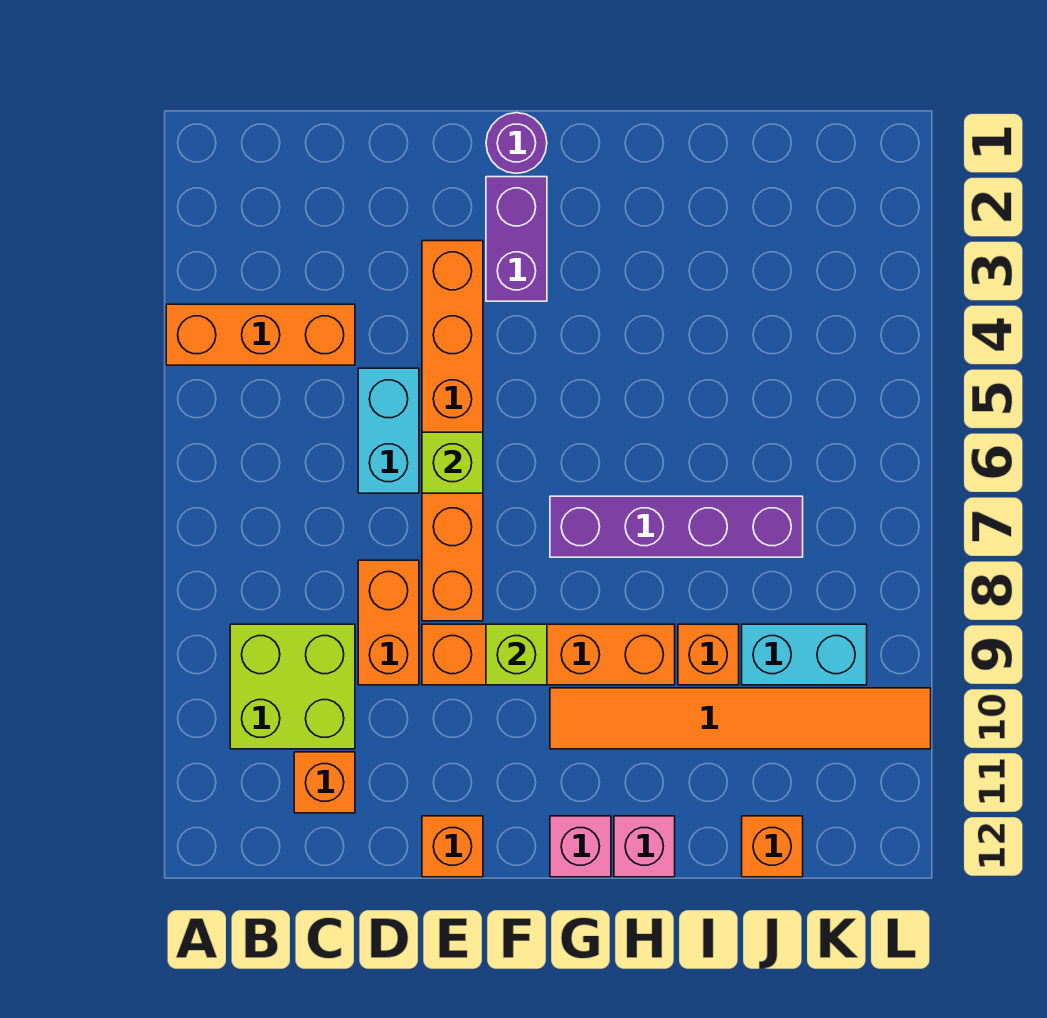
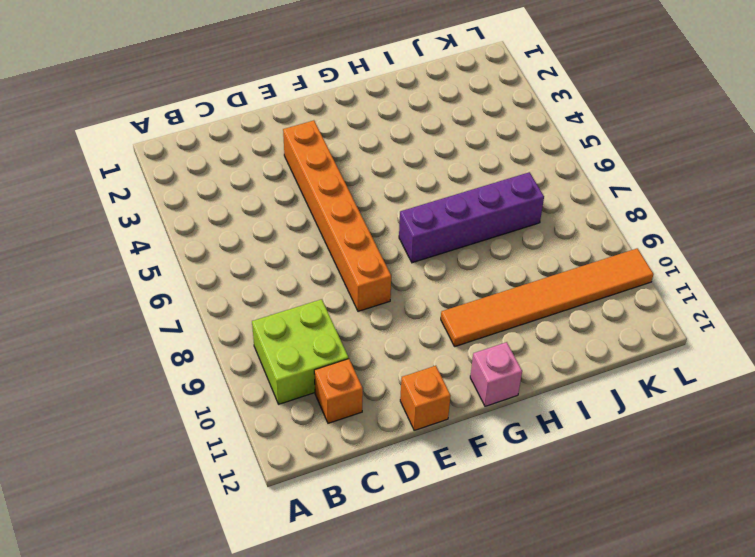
none -> orange brick A4:C4 level 1
none -> cyan brick D5:D6 level 1
none -> orange brick D8:D9 level 1

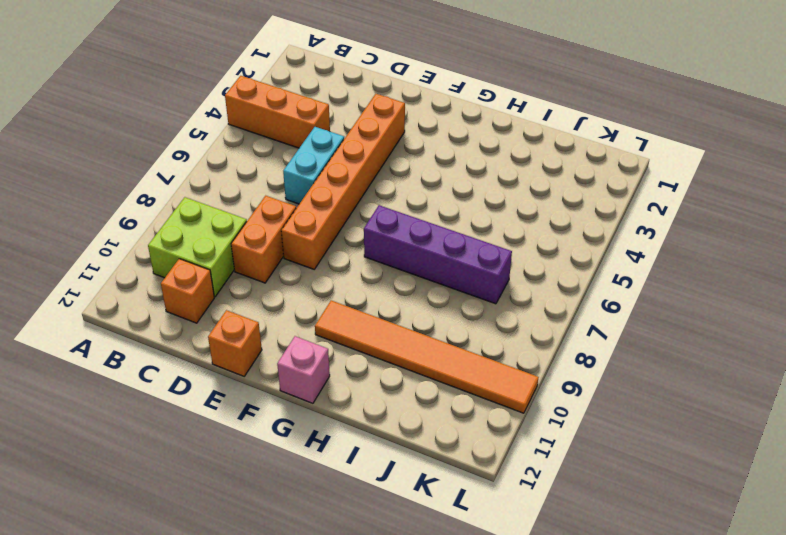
none -> orange brick E9:H9 level 1
none -> purple round brick F1 level 1
none -> purple brick F2:F3 level 1

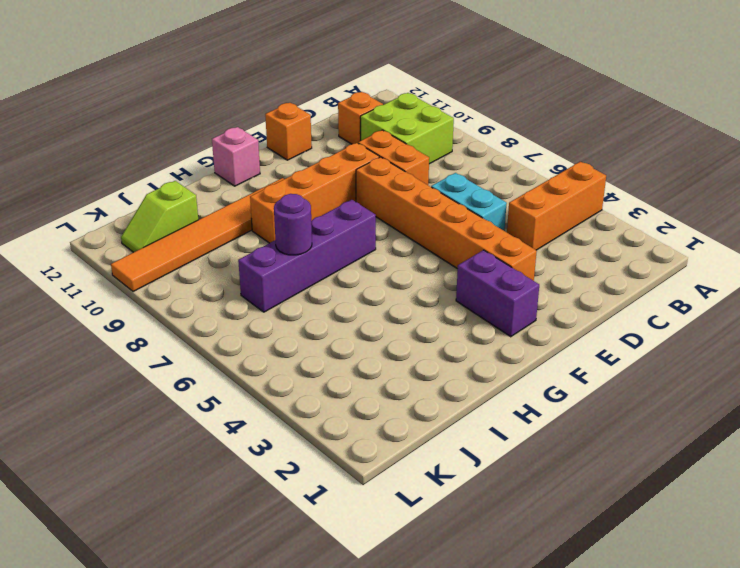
purple round brick I7 level 2 -> purple round brick F1 level 1
lime slope J11:K11 level 1 top J -> none
none -> pink brick H12 level 1
none -> orange brick I9 level 1
none -> cyan brick J9:K9 level 1

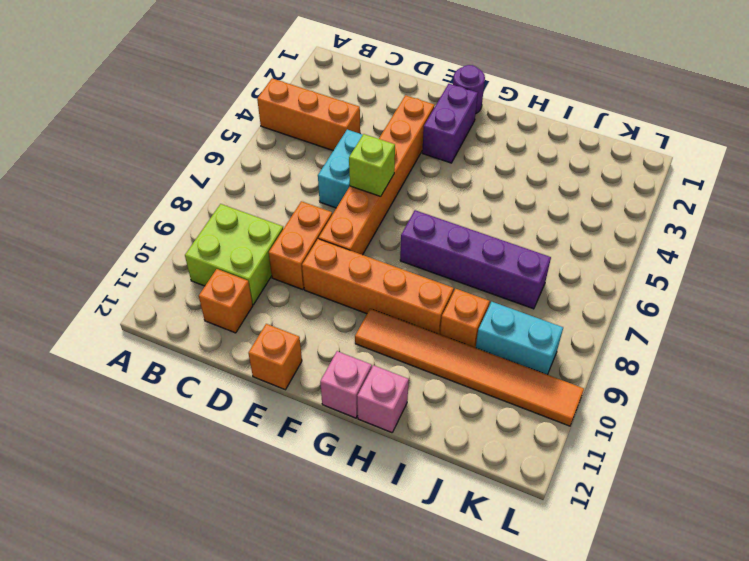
none -> orange brick J12 level 1
none -> lime brick F9 level 2

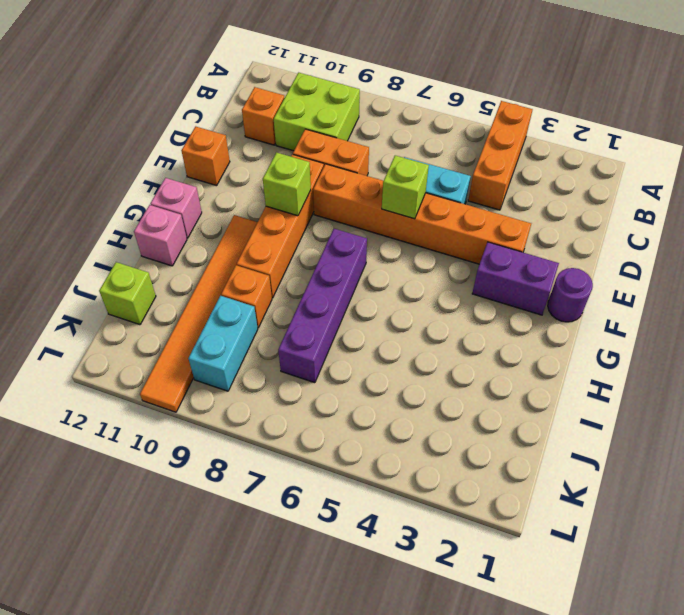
lime brick J12 level 1 -> orange brick J12 level 1

